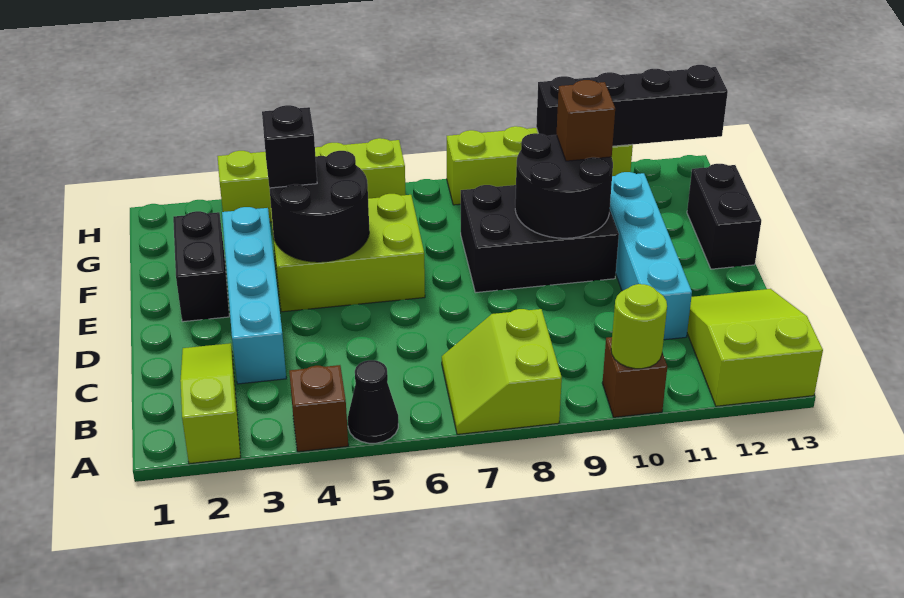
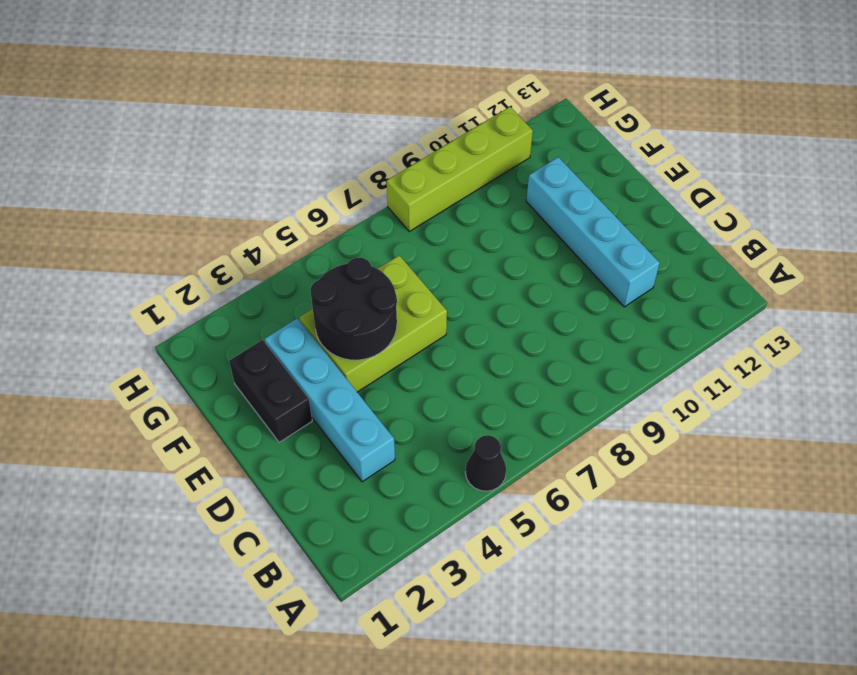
none -> lime slope A2:C2 level 1 top A
none -> brown brick A4 level 1
none -> lime slope A7:B8 level 1 top 8

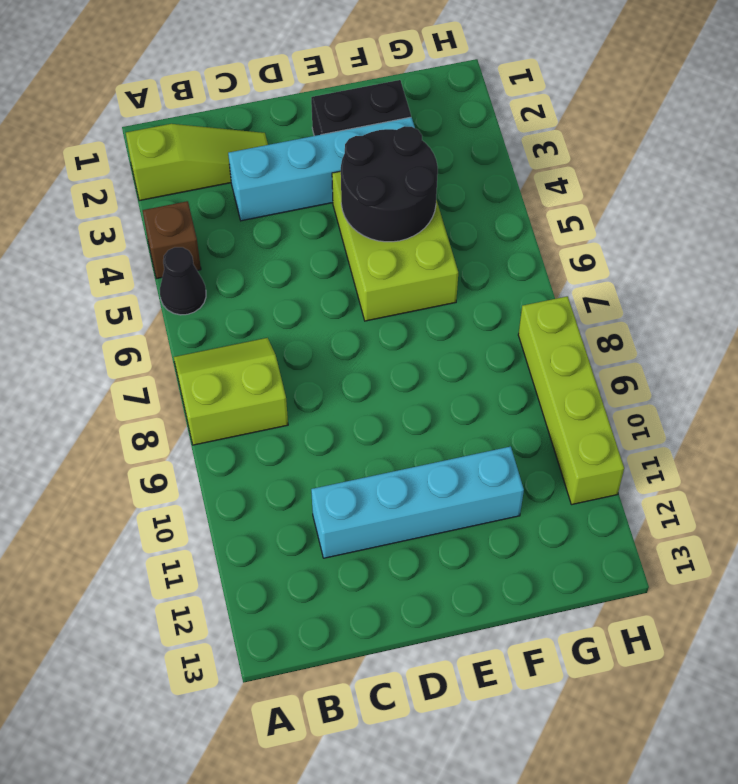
none -> brown brick A10 level 1
none -> lime slope A12:C13 level 1 top A
none -> black brick E8:F10 level 1

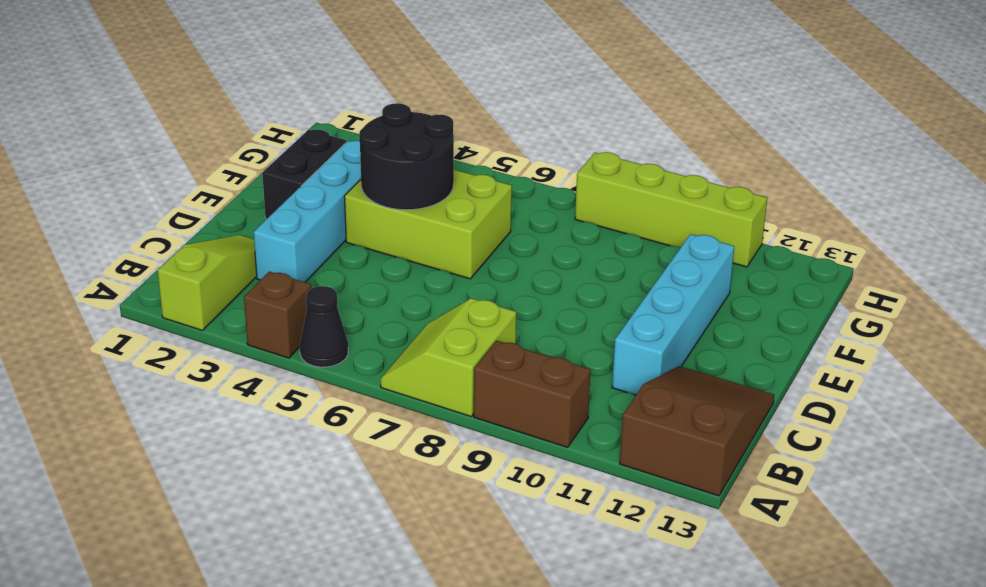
brown brick A9:A10 level 1 -> brown brick A10 level 1
brown slope A12:C13 level 1 top A -> lime slope A12:C13 level 1 top A
none -> black brick E8:F10 level 1
none -> black brick E13:F13 level 1
none -> lime brick H3:H6 level 1

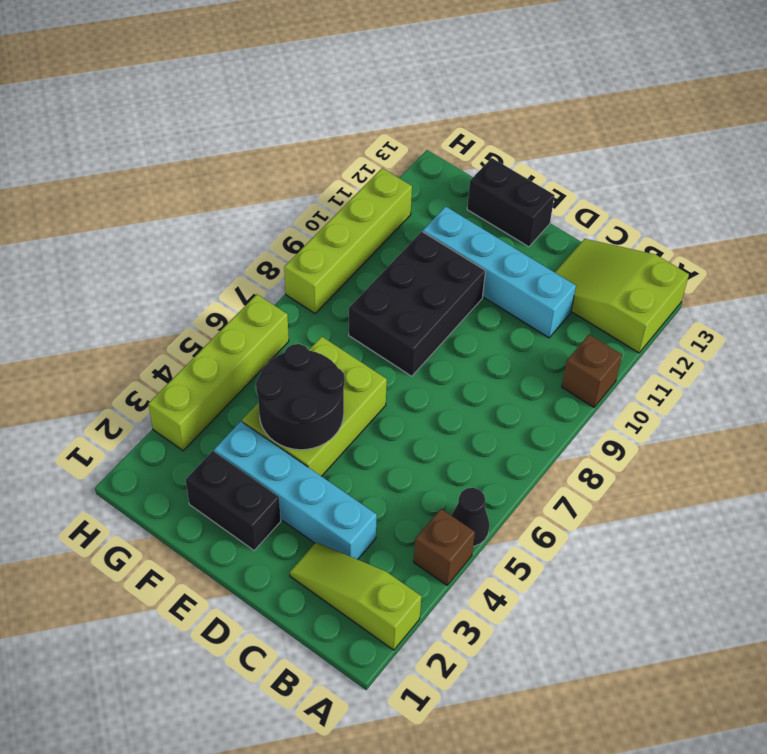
none -> lime slope A7:B8 level 1 top 8
none -> lime round brick A10 level 2
none -> black round brick E9:F10 level 2

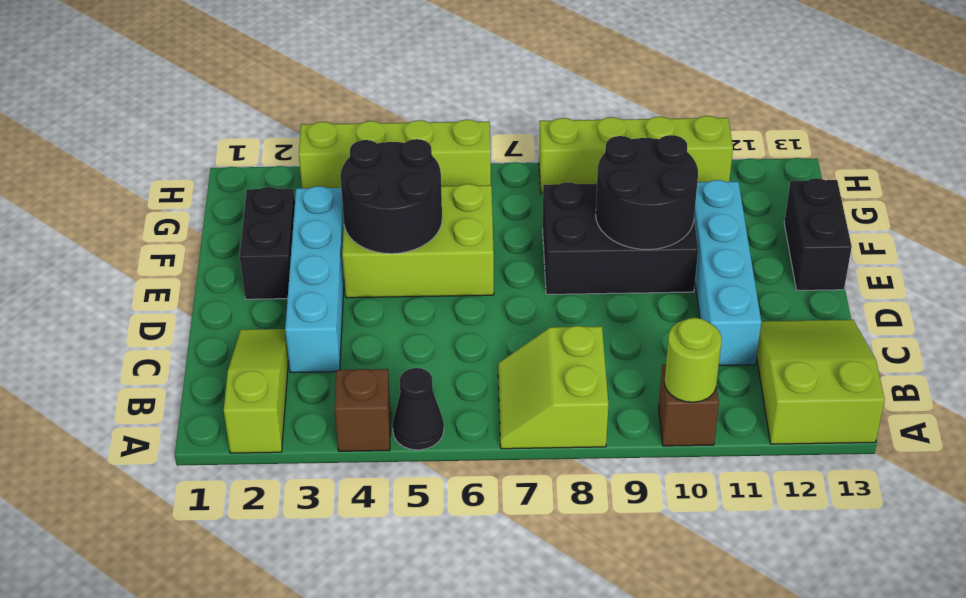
none -> black brick H10:H13 level 2
none -> black brick F4 level 3
none -> brown brick F10 level 3

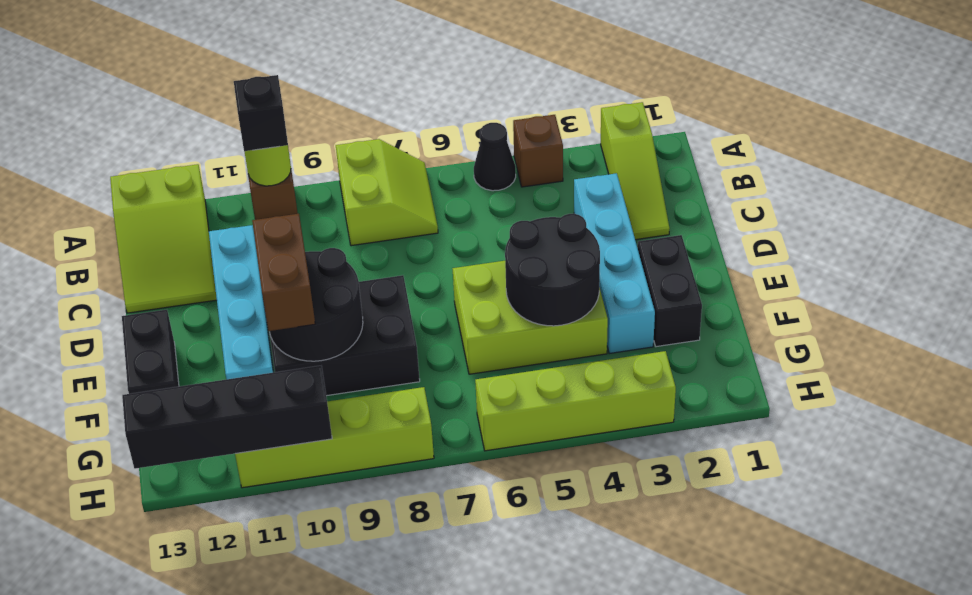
black brick A10 level 3 -> black brick F4 level 3
brown brick E10:F10 level 3 -> brown brick F10 level 3

